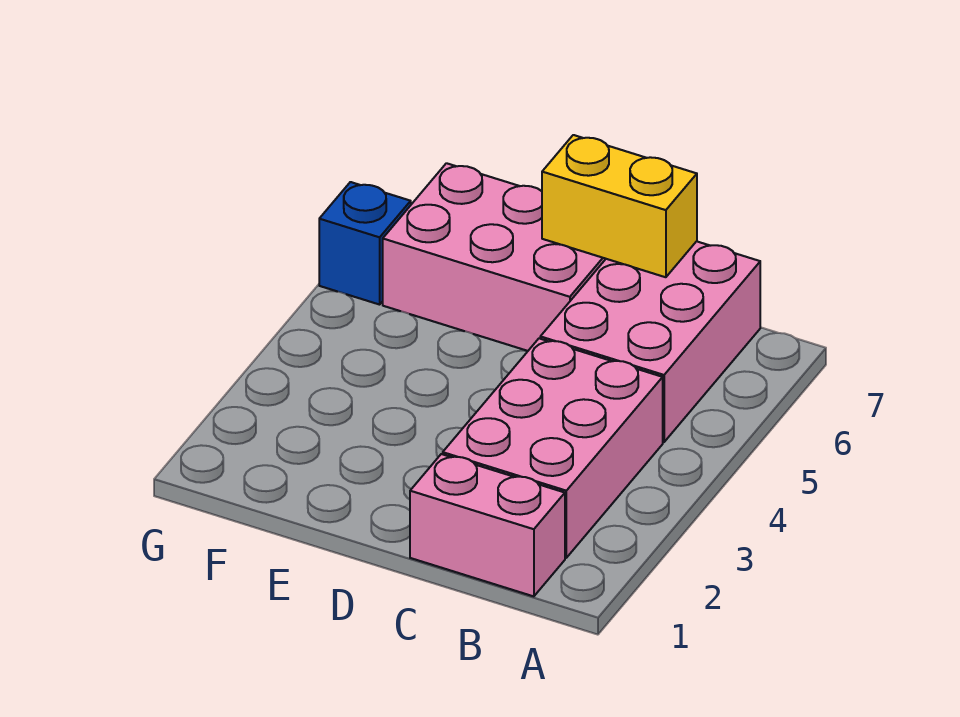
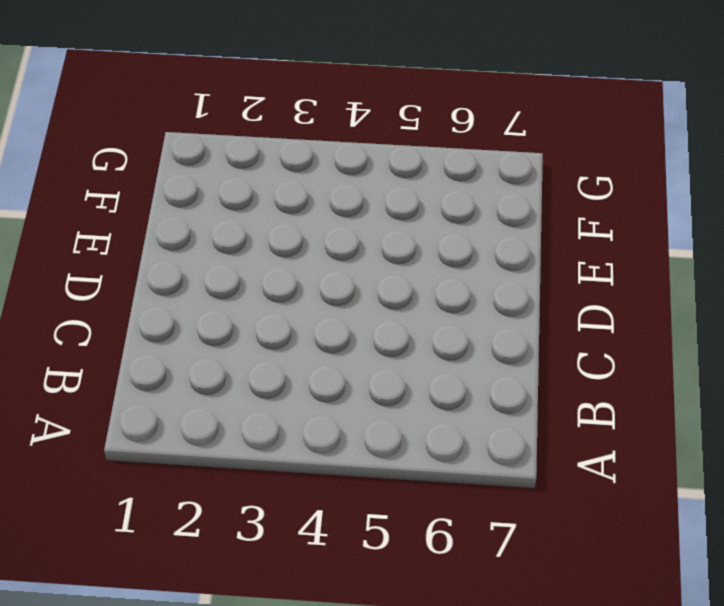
none -> pink brick B1:C1 level 1
none -> pink brick B2:C4 level 1

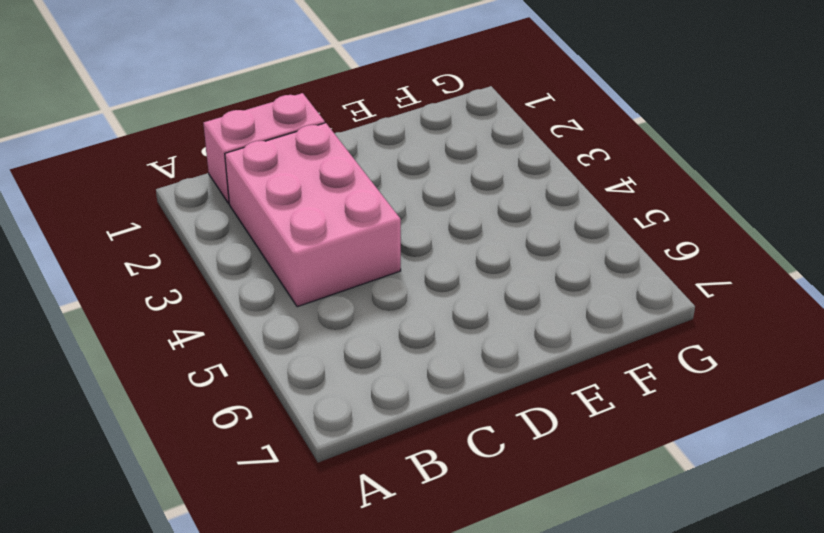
none -> pink brick B5:C7 level 1
none -> pink brick D6:F7 level 1

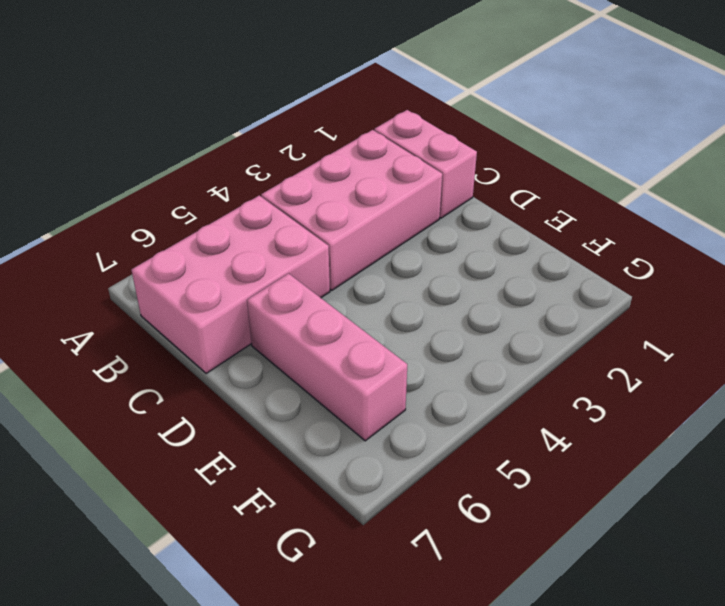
pink brick D6:F6 level 1 -> pink brick D6:F7 level 1
none -> blue brick G6 level 1
none -> yellow brick C7:D7 level 2

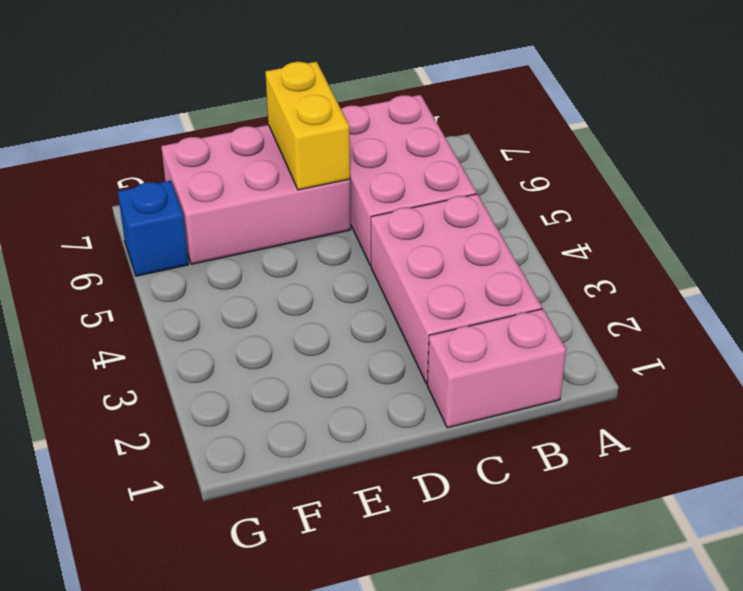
yellow brick D6:D7 level 2 -> yellow brick C7:D7 level 2

